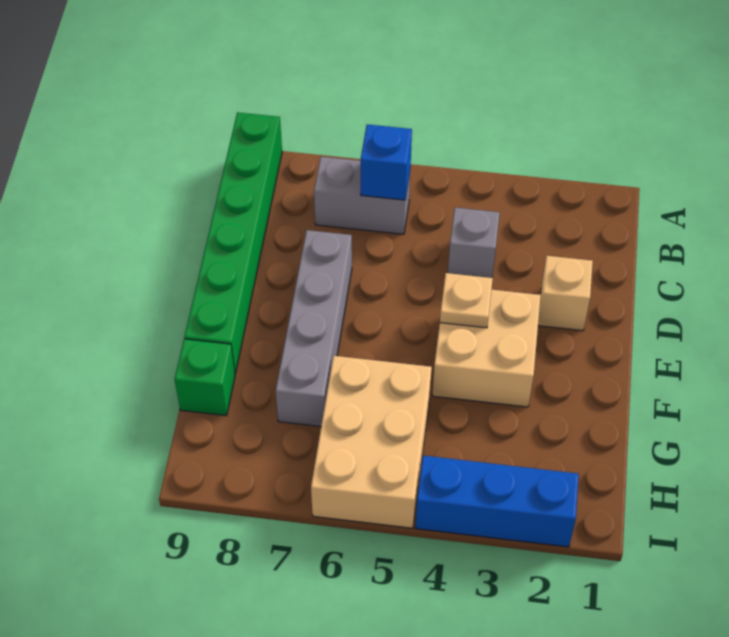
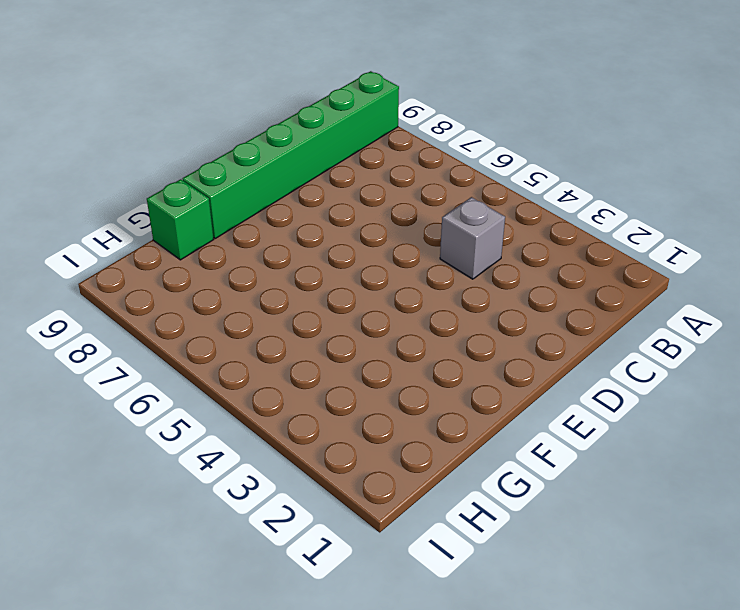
none -> grey brick B6:B7 level 1
none -> tan brick D2 level 1

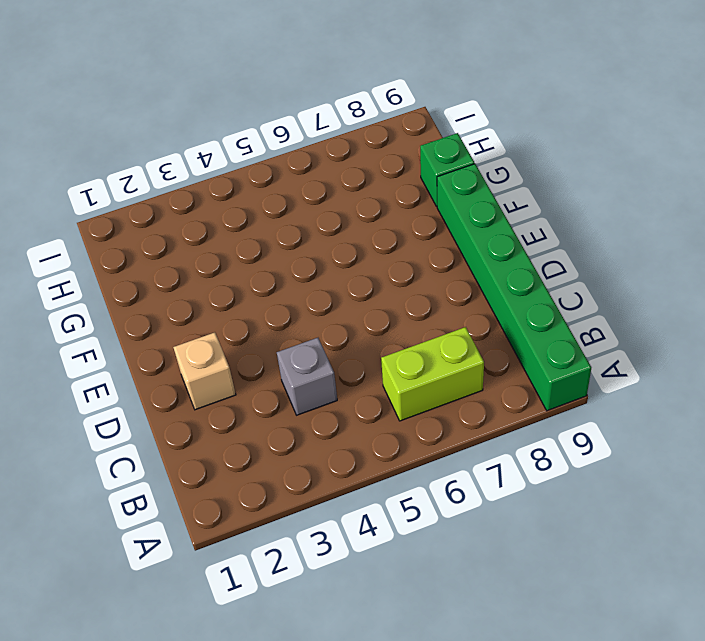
lime brick B6:B7 level 1 -> grey brick B6:B7 level 1
none -> grey brick D7:G7 level 1
none -> tan brick E3:F4 level 1

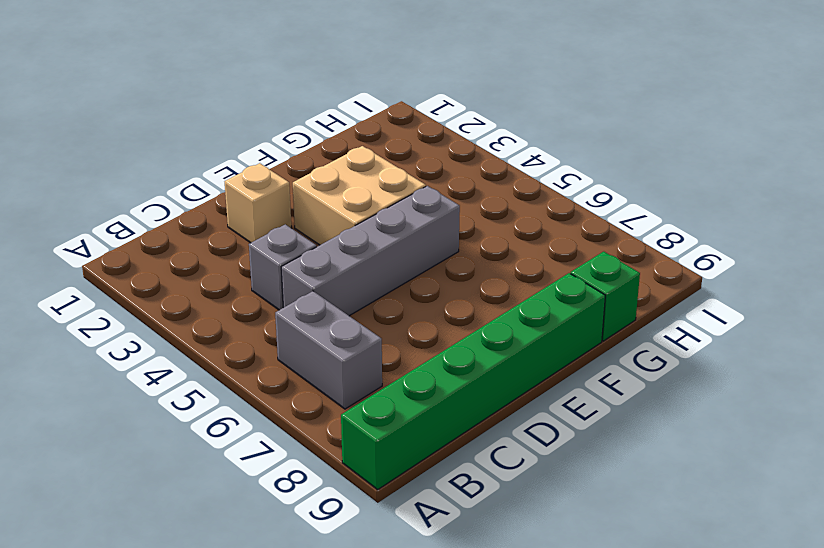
grey brick C5:F5 level 1 -> grey brick D7:G7 level 1
none -> tan brick G5:I6 level 1
none -> blue brick I2:I4 level 1

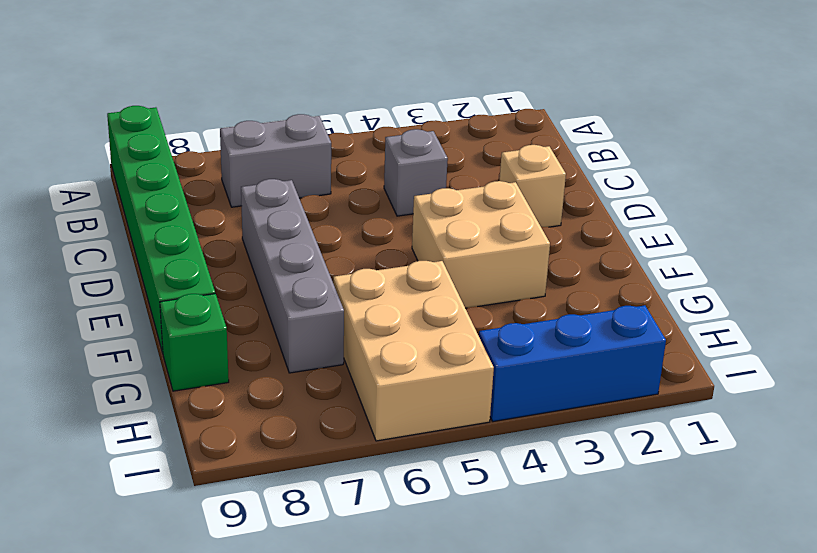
none -> blue brick B6 level 2
none -> tan plate E4 level 2

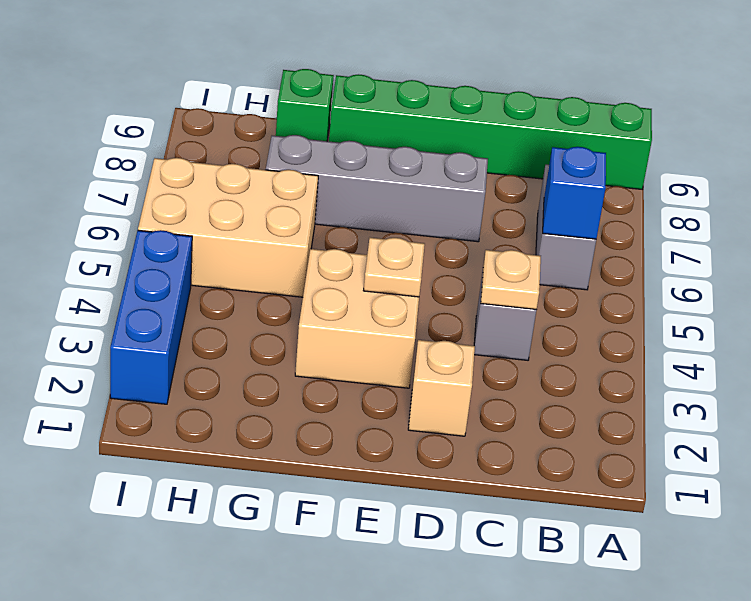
tan plate C4 level 2 -> none

